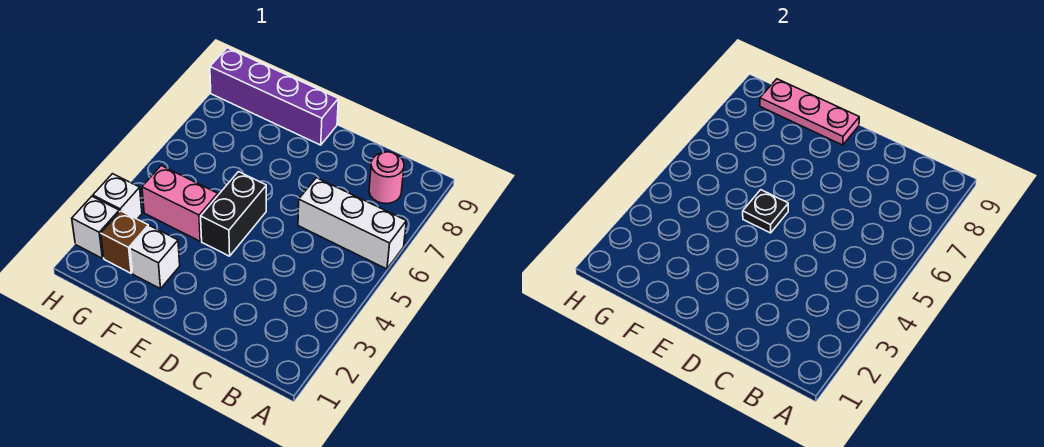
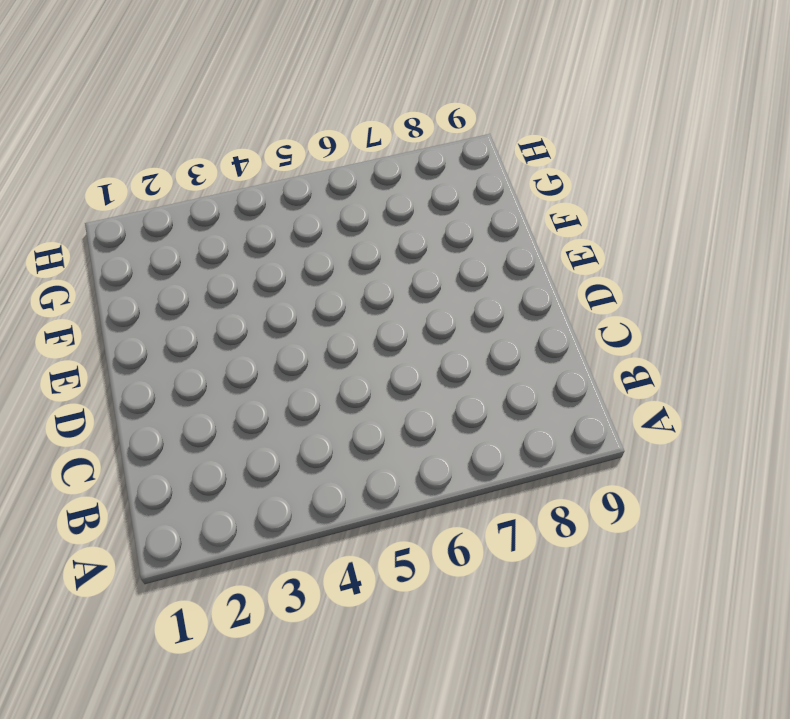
none -> white brick A6:C6 level 1
none -> pink round brick B8 level 1

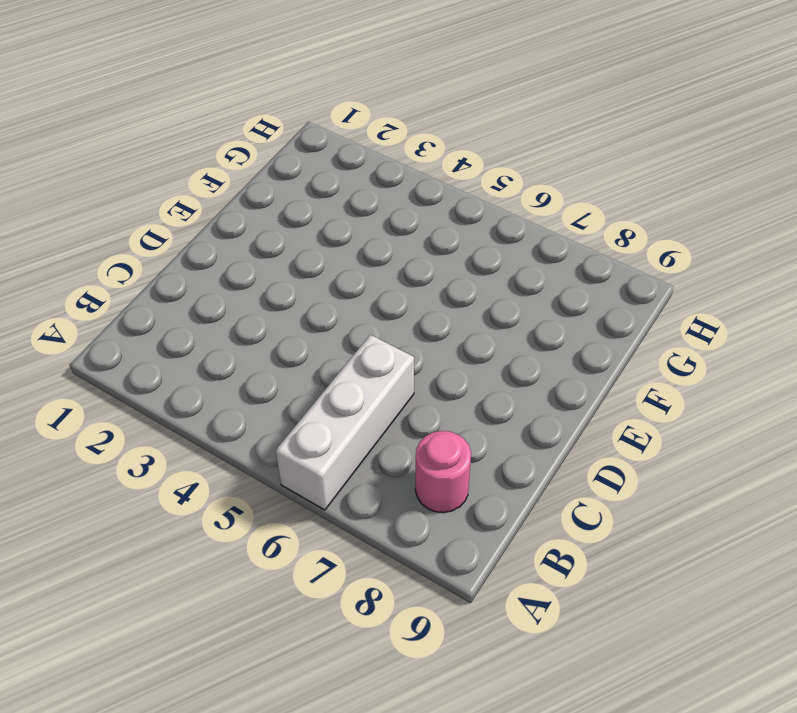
none -> black brick E4:E5 level 1
none -> purple brick E9:H9 level 1

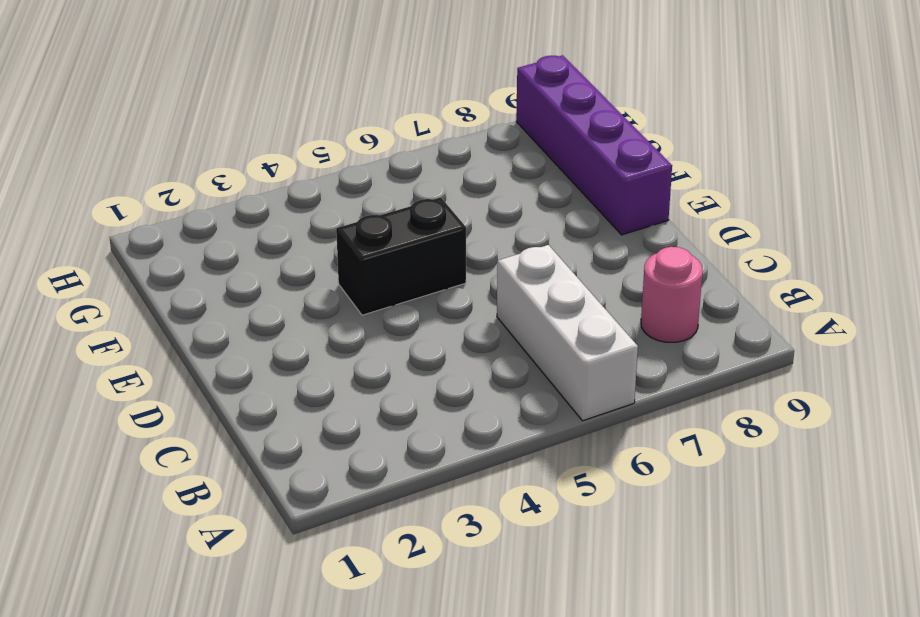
none -> white brick F2 level 1
none -> pink brick F4:G4 level 1

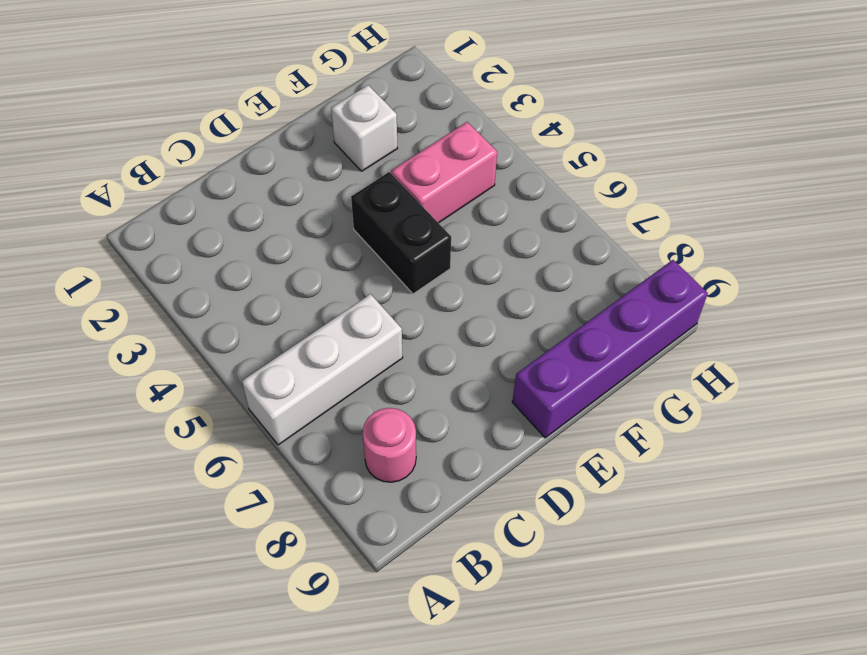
none -> brown brick G2 level 1
none -> white brick H2 level 1

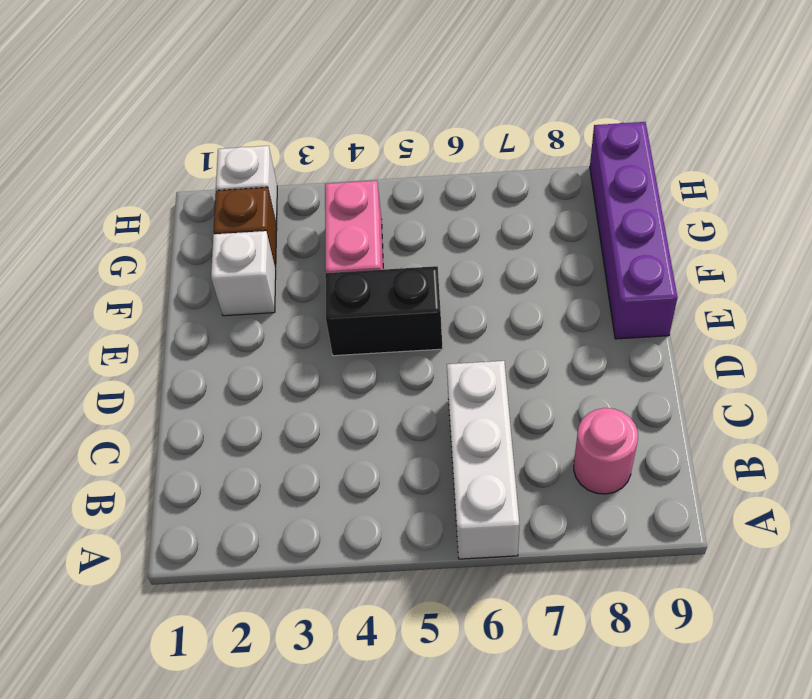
none -> white brick H3 level 1
none -> black plate E5 level 2

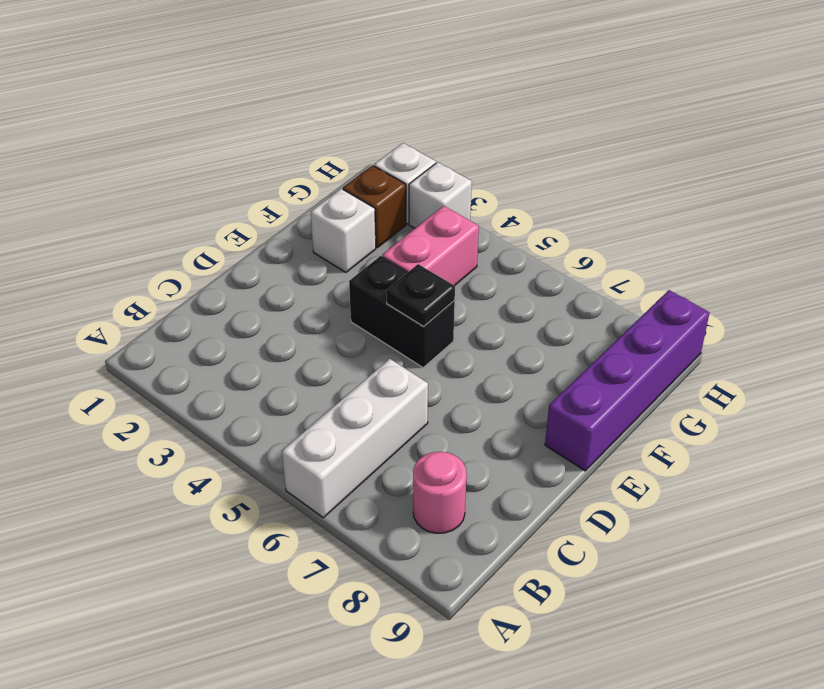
none -> pink plate E9:G9 level 2

